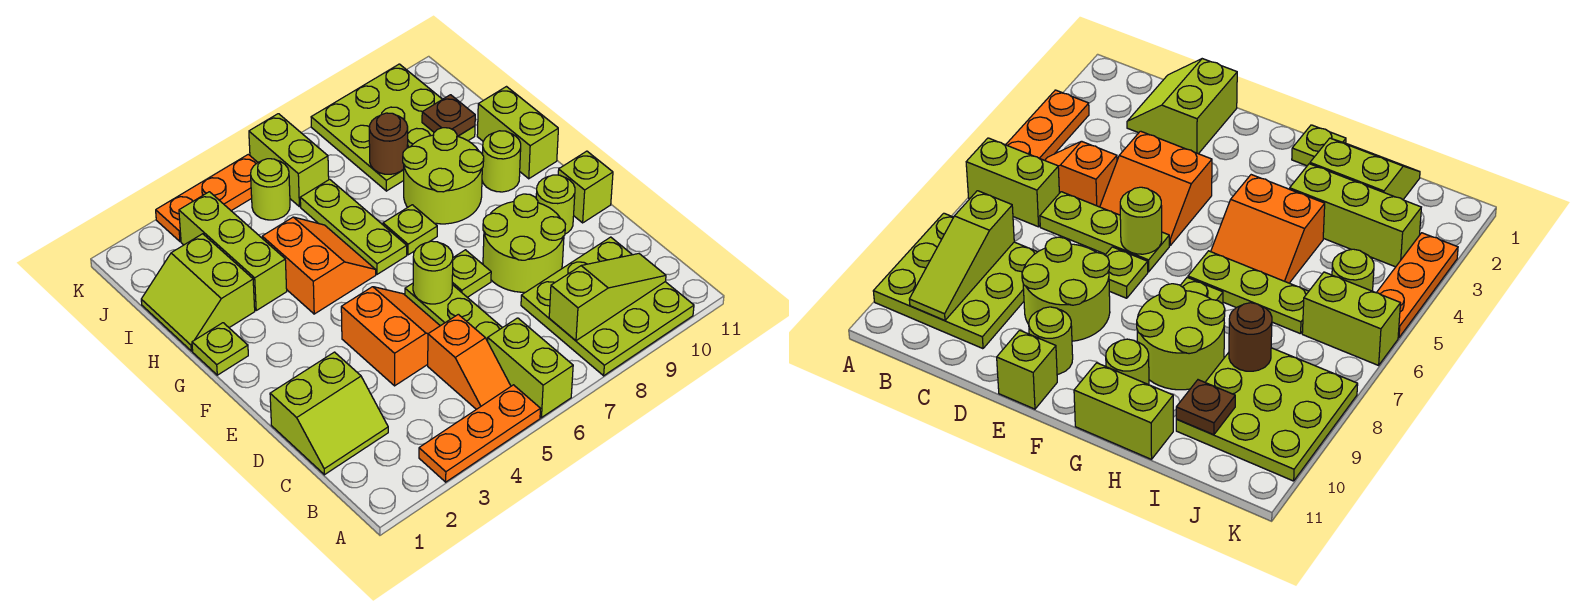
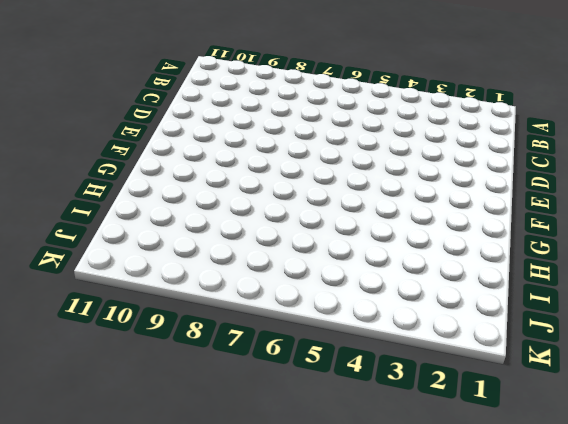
none -> orange plate A3:A5 level 1
none -> lime brick A6:B6 level 1
none -> lime plate A8:C10 level 1

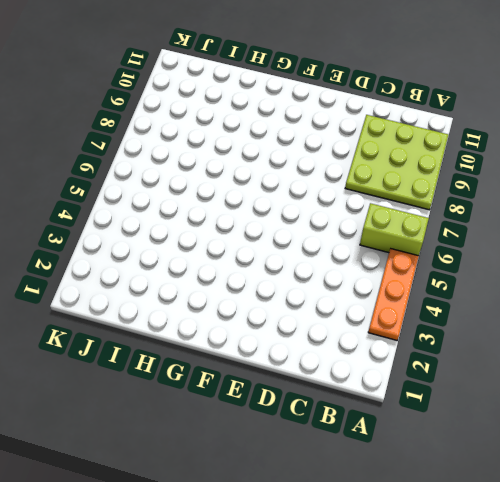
none -> orange slope B5:C5 level 1 top C
none -> lime slope C1:D2 level 1 top D
none -> lime plate C6:E6 level 1

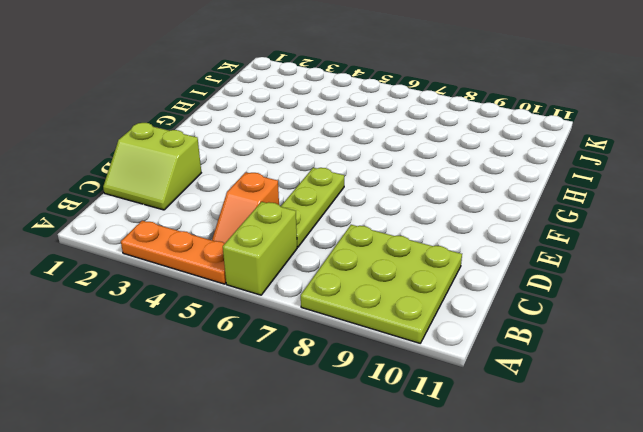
none -> orange slope D4:E5 level 1 top 4
none -> lime round brick D8:E9 level 1
none -> lime plate E7 level 1

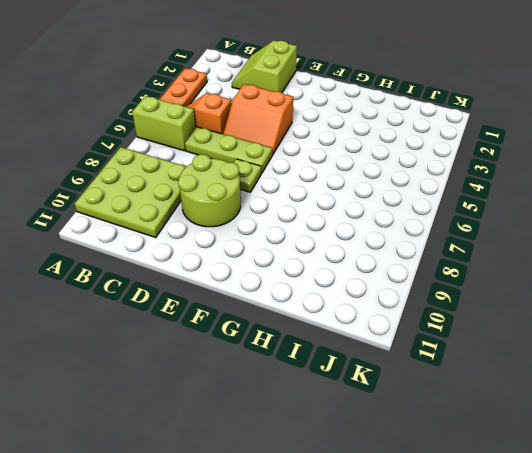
none -> lime round brick E10 level 1
none -> lime brick E11 level 1
none -> lime plate G1 level 1

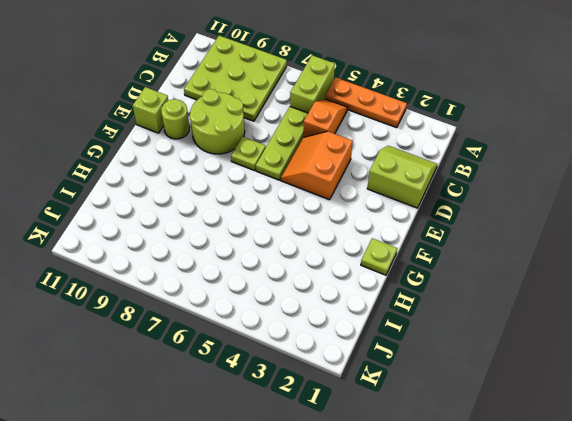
none -> orange slope G4:H5 level 1 top 4
none -> lime plate G6:I6 level 1
none -> lime plate G7 level 1

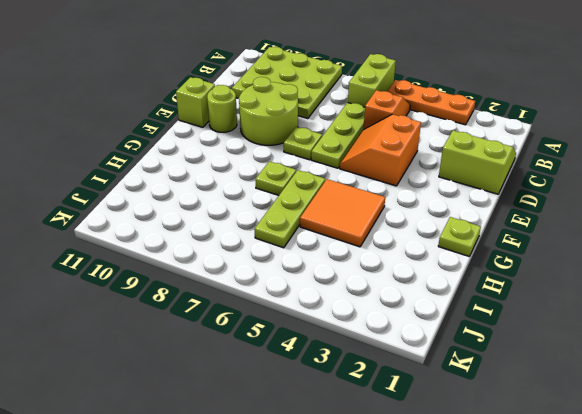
orange tile G4:H5 level 1 -> orange slope G4:H5 level 1 top 4
none -> lime round brick G8:H9 level 1
none -> lime round brick G10 level 1
none -> lime brick G11:H11 level 1

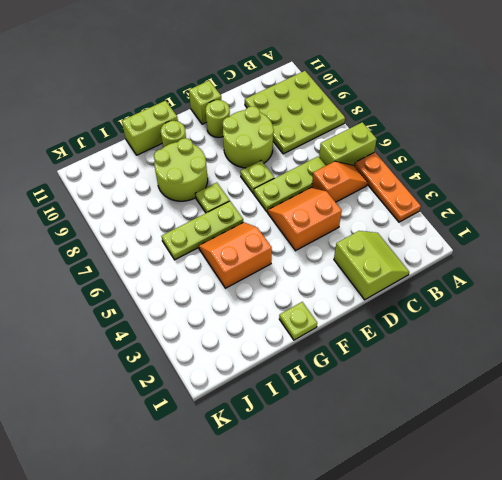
none -> lime slope H1:I2 level 1 top 2
none -> lime brick H3:J3 level 1
none -> lime plate I8:K10 level 1

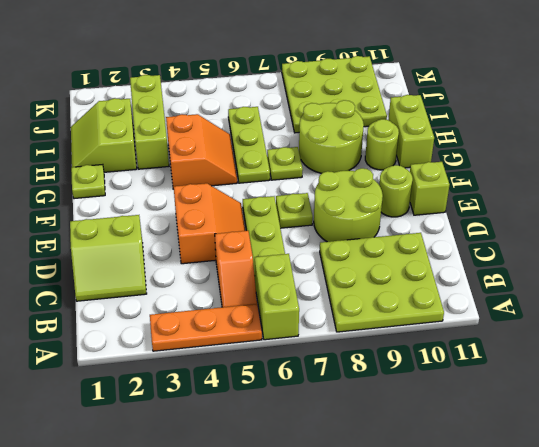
none -> lime round brick J5 level 1
none -> lime brick J6:K6 level 1
none -> orange plate K3:K5 level 1

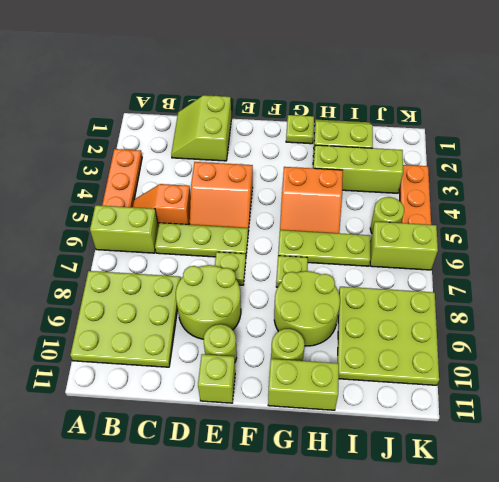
none -> lime slope B8:B10 level 2 top 8
none -> lime round brick E6 level 2
none -> brown round brick I8 level 2

